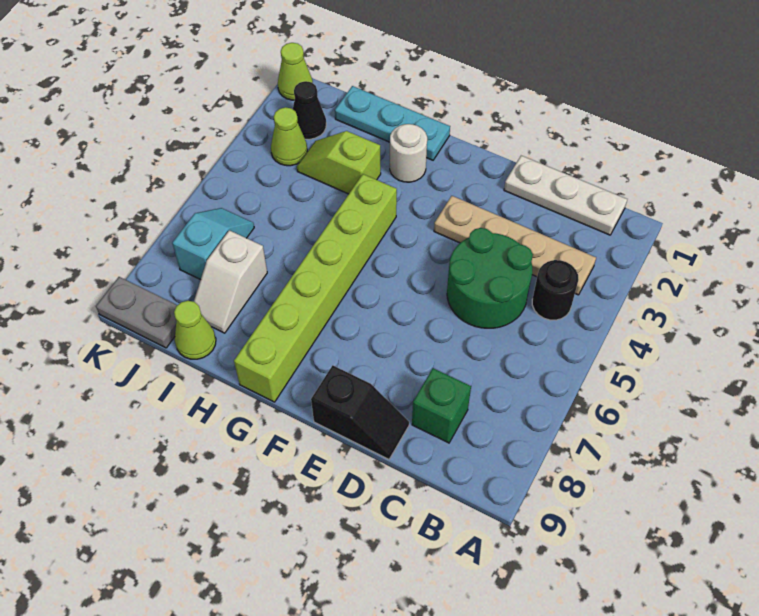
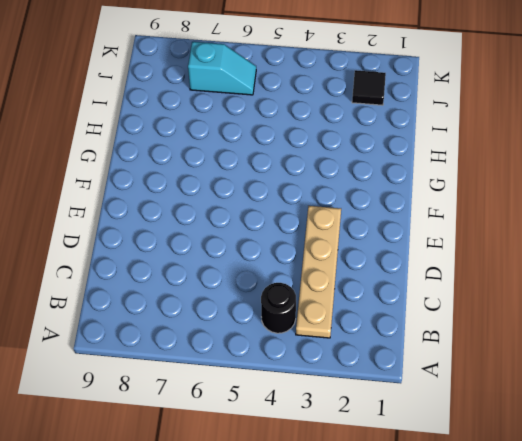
black tile J2 level 1 -> black cone J2 level 1
none -> white plate B1:D1 level 1
none -> green round brick C4:D5 level 1
none -> green brick C8 level 1

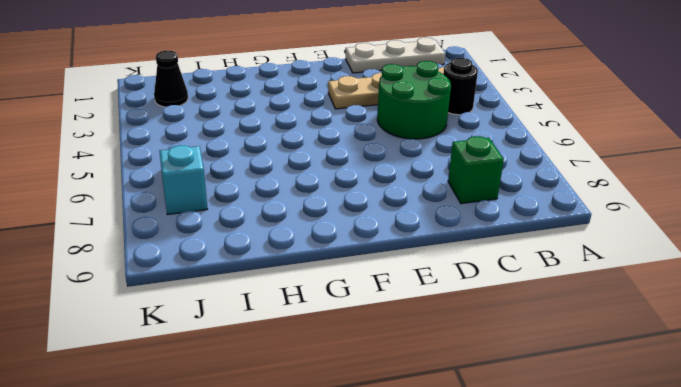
none -> black slope D9:E9 level 1 top E
none -> cyan plate G1:I1 level 1
none -> white round brick G2 level 1

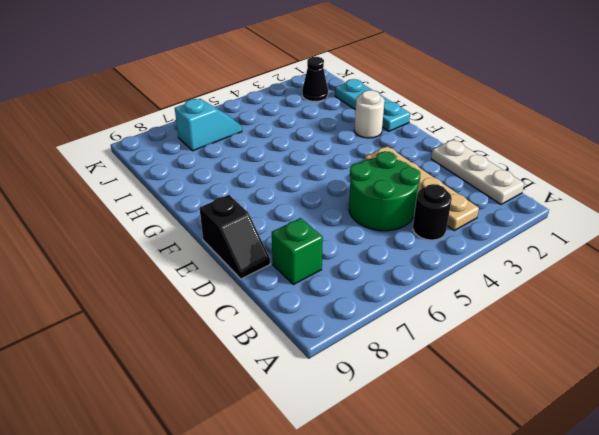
none -> lime brick G4:G9 level 1
none -> lime slope H3:I3 level 1 top H
none -> white slope I7:I8 level 1 top 7

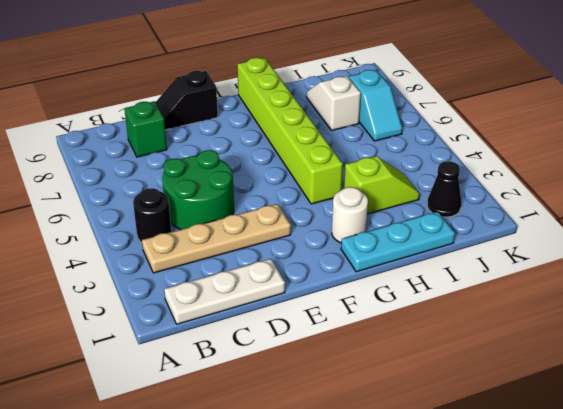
none -> lime cone I9 level 1
none -> lime cone J3 level 1
none -> grey plate J9:K9 level 1

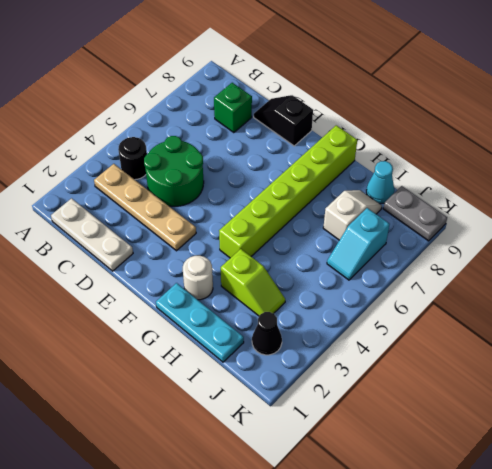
cyan cone I9 level 1 -> lime cone I9 level 1
none -> lime cone J3 level 1
none -> lime cone K1 level 1

